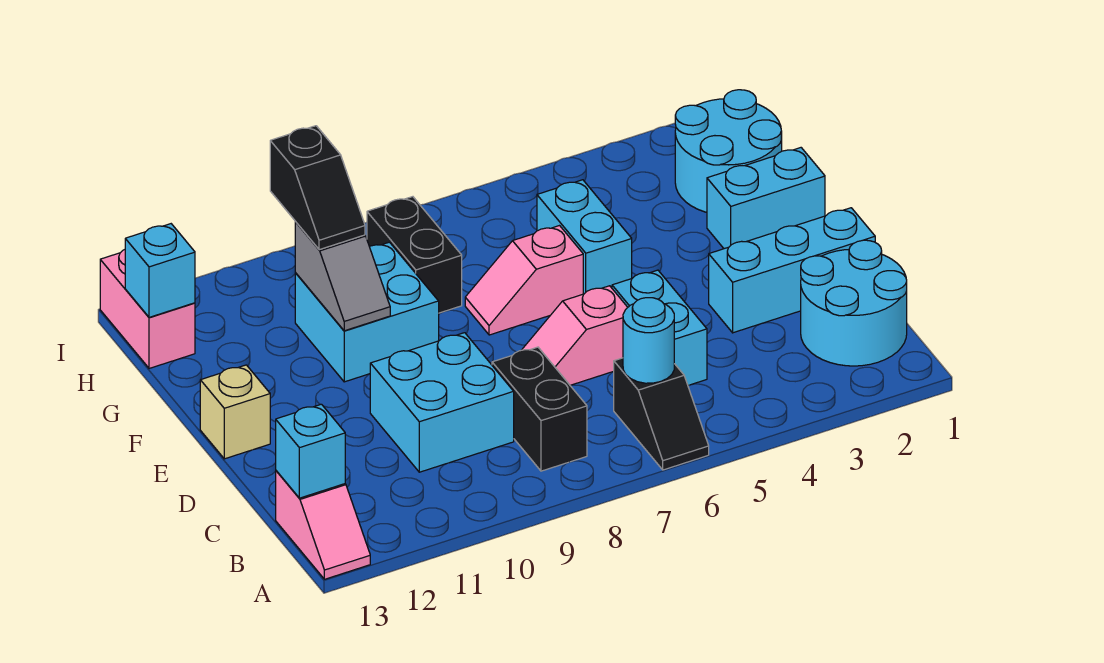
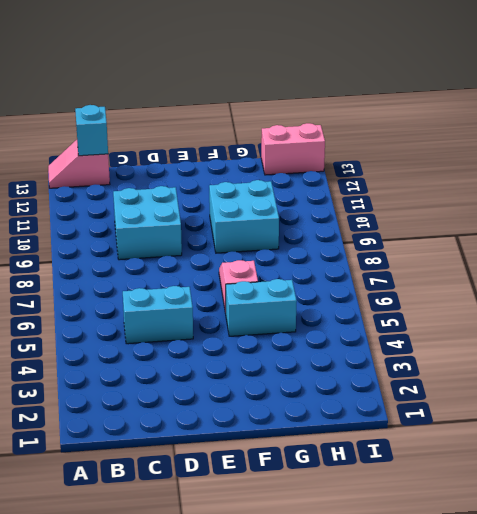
none -> black slope A6:B6 level 1 top B
none -> cyan round brick B1:C2 level 1
none -> black brick B8:C8 level 1

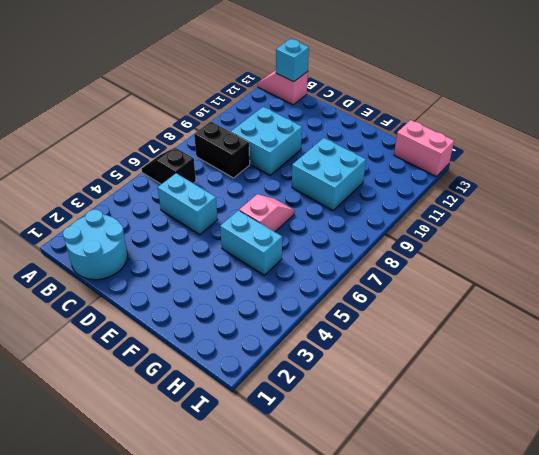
none -> cyan brick D1:D3 level 1
none -> pink slope D6:D7 level 1 top 6
none -> tan brick E13 level 1

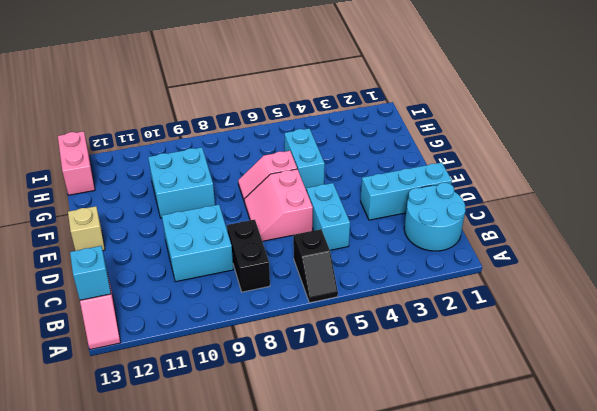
pink slope D6:E7 level 1 top 6 -> pink slope D6:D7 level 1 top 6
none -> cyan brick F1:F2 level 1
none -> cyan round brick G1:H2 level 1
none -> black brick G8:H8 level 1

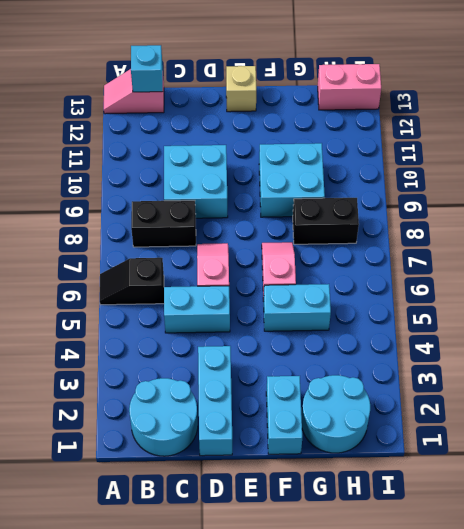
none -> cyan round brick B6 level 2
none -> grey slope F10:G10 level 2 top G
none -> cyan brick H13 level 2

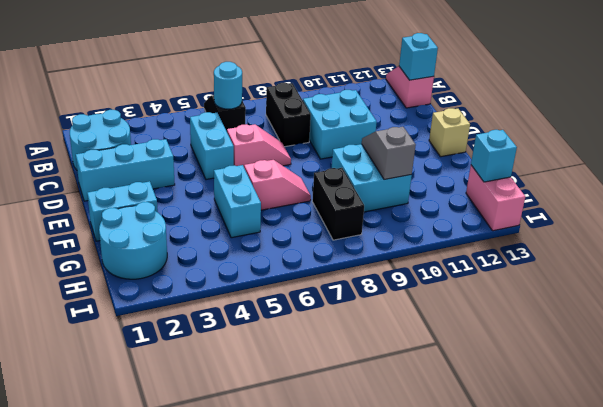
none -> black slope G10:H10 level 3 top H

